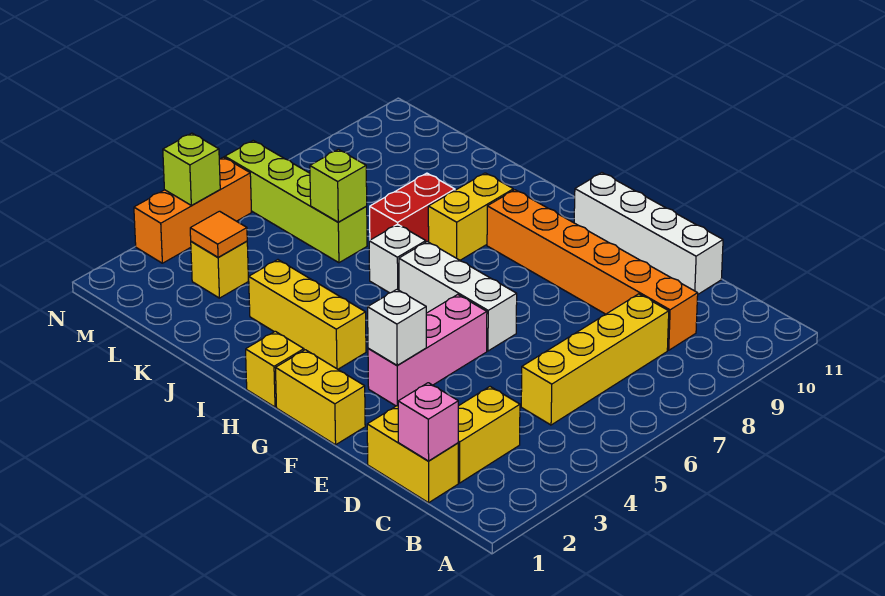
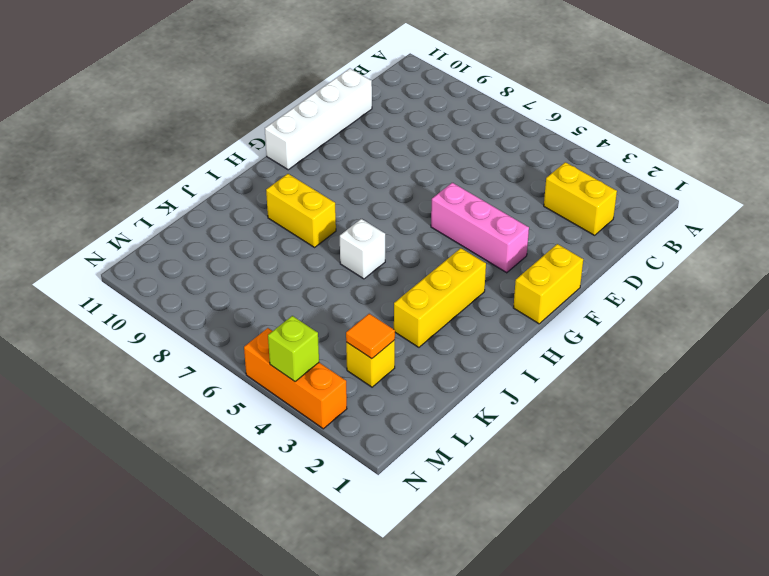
none -> yellow brick C1:D1 level 1
none -> yellow brick C5:C8 level 1
none -> orange brick C9:H9 level 1

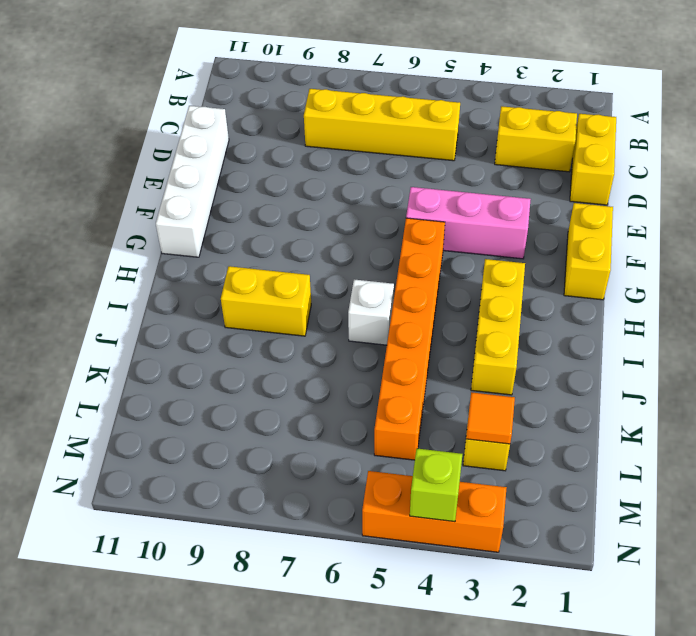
orange brick G5:L5 level 1 -> orange brick C9:H9 level 1
none -> white brick F6:H6 level 1
none -> yellow brick H1 level 1
none -> red brick J7:J8 level 1

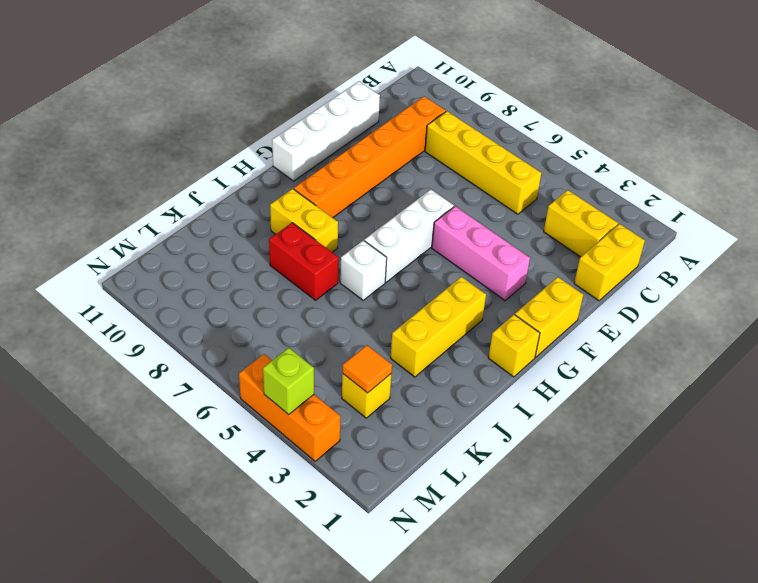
none -> lime brick K6:N6 level 1
none -> pink brick C1 level 2
none -> white brick F3 level 2

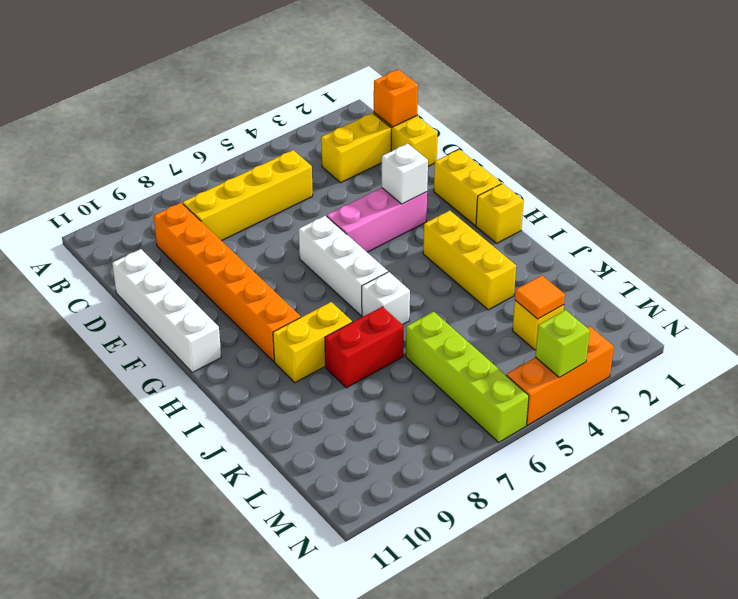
orange brick C1 level 2 -> pink brick C1 level 2
none -> lime brick K6 level 2

